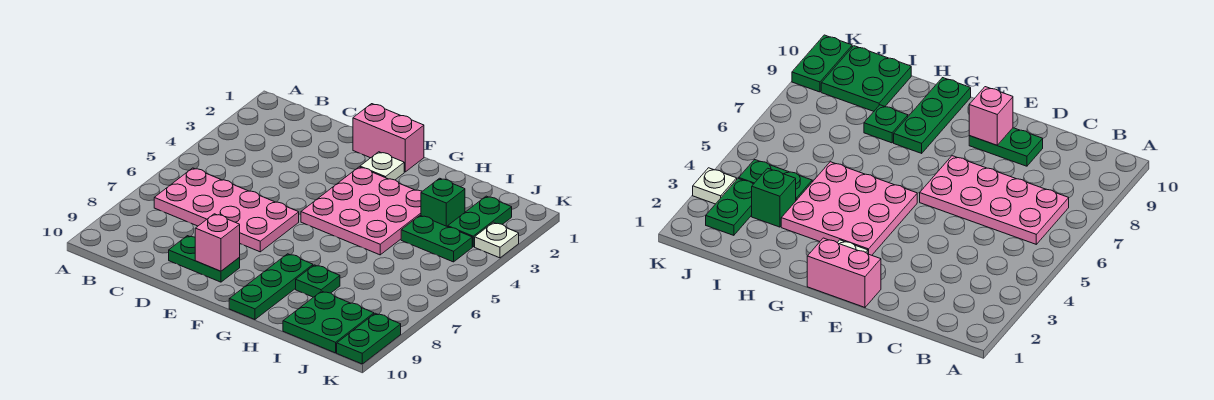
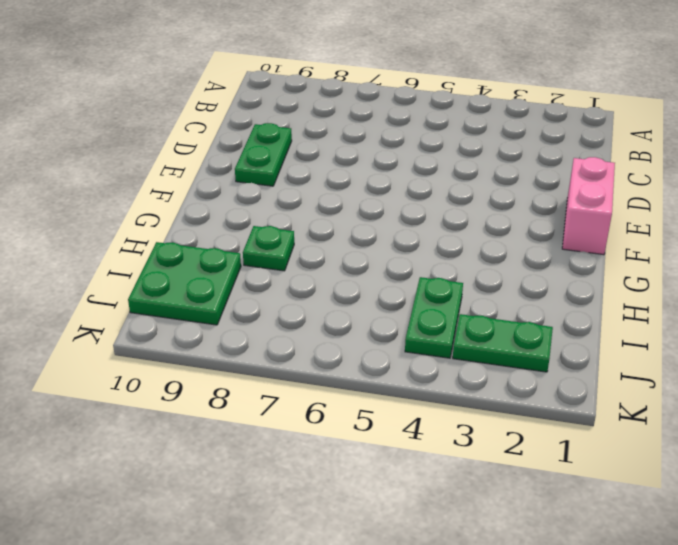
none -> pink plate B6:E7 level 1
none -> white plate F2 level 1
none -> pink plate F3:H5 level 1

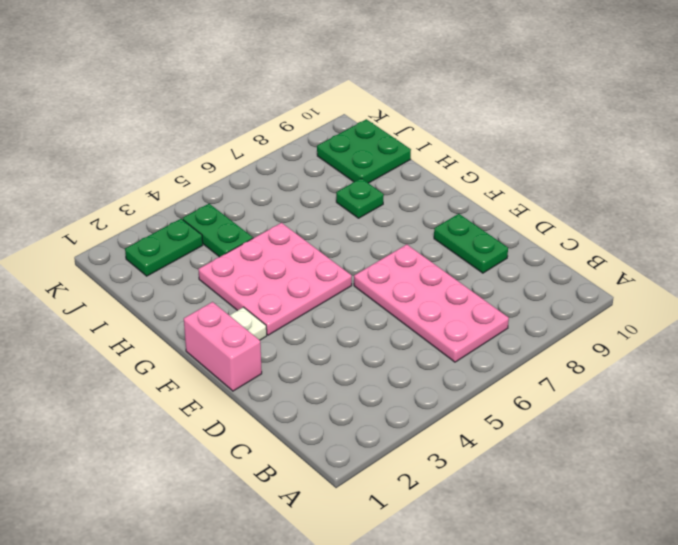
none -> green plate G8:G10 level 1
none -> green brick I3 level 1
none -> white plate K3 level 1

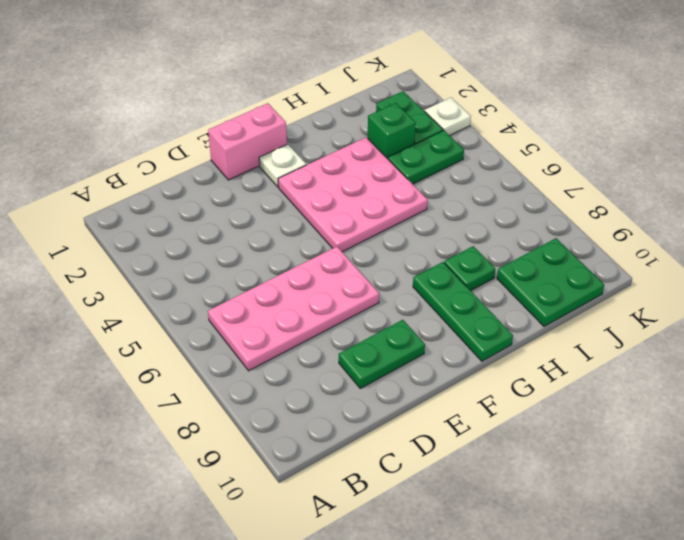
none -> green plate K9:K10 level 1
none -> pink brick E9 level 2

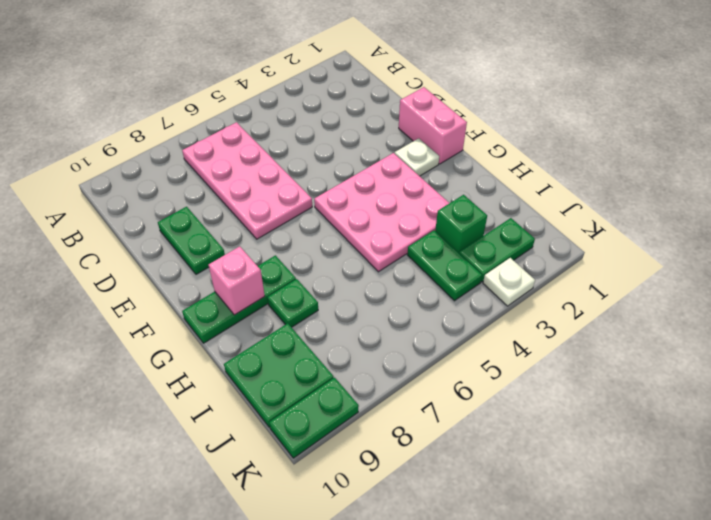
pink brick G9 level 2 -> pink brick E9 level 2

